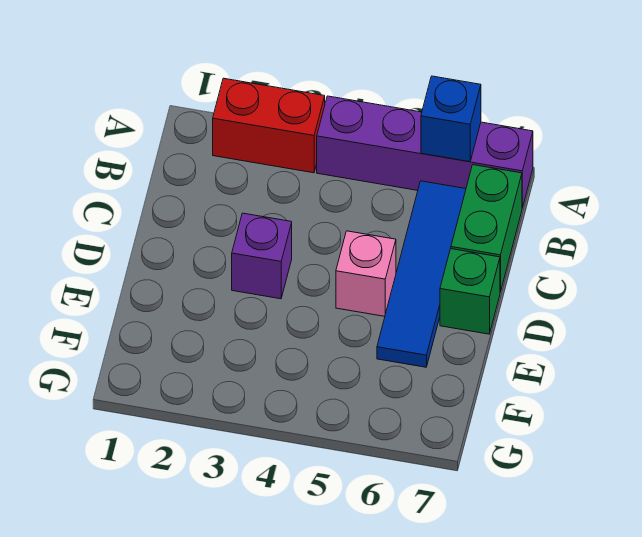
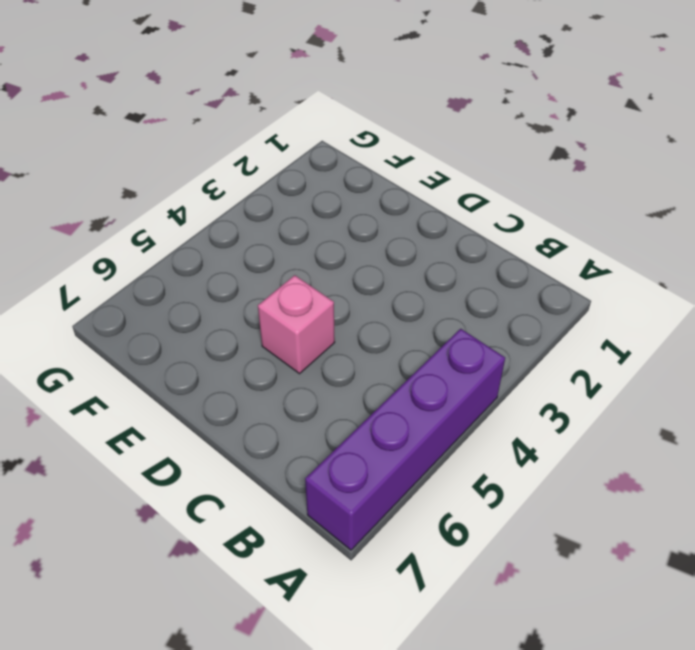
none -> red brick A2:A3 level 1
none -> blue tile B6:E6 level 1

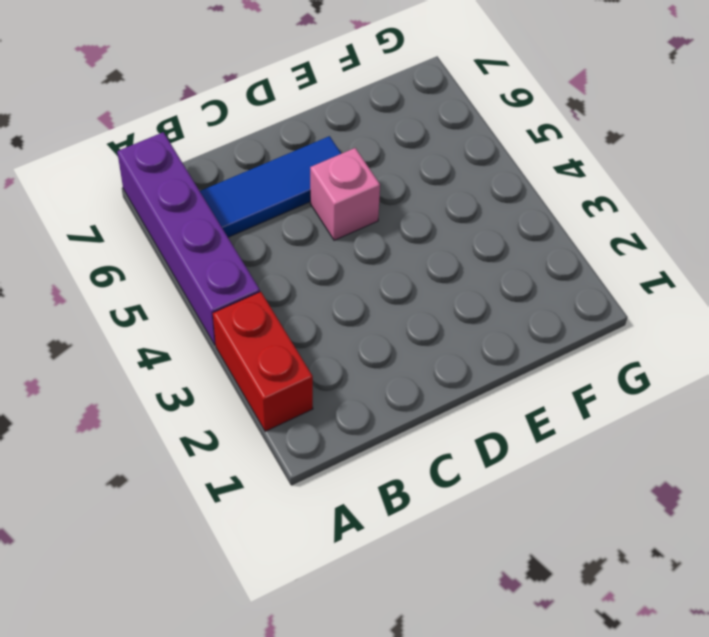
blue tile B6:D6 level 1 -> blue tile B6:E6 level 1
none -> green brick B7:C7 level 1
none -> purple brick D3 level 1

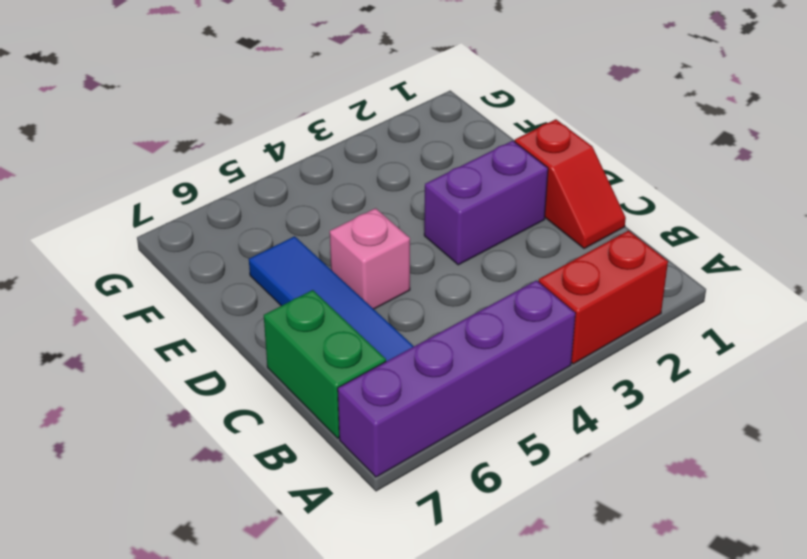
red slope C1:D1 level 1 top D -> none
purple brick D2:D3 level 1 -> purple brick D3 level 1
none -> green brick D7 level 1
none -> blue brick A6 level 2

